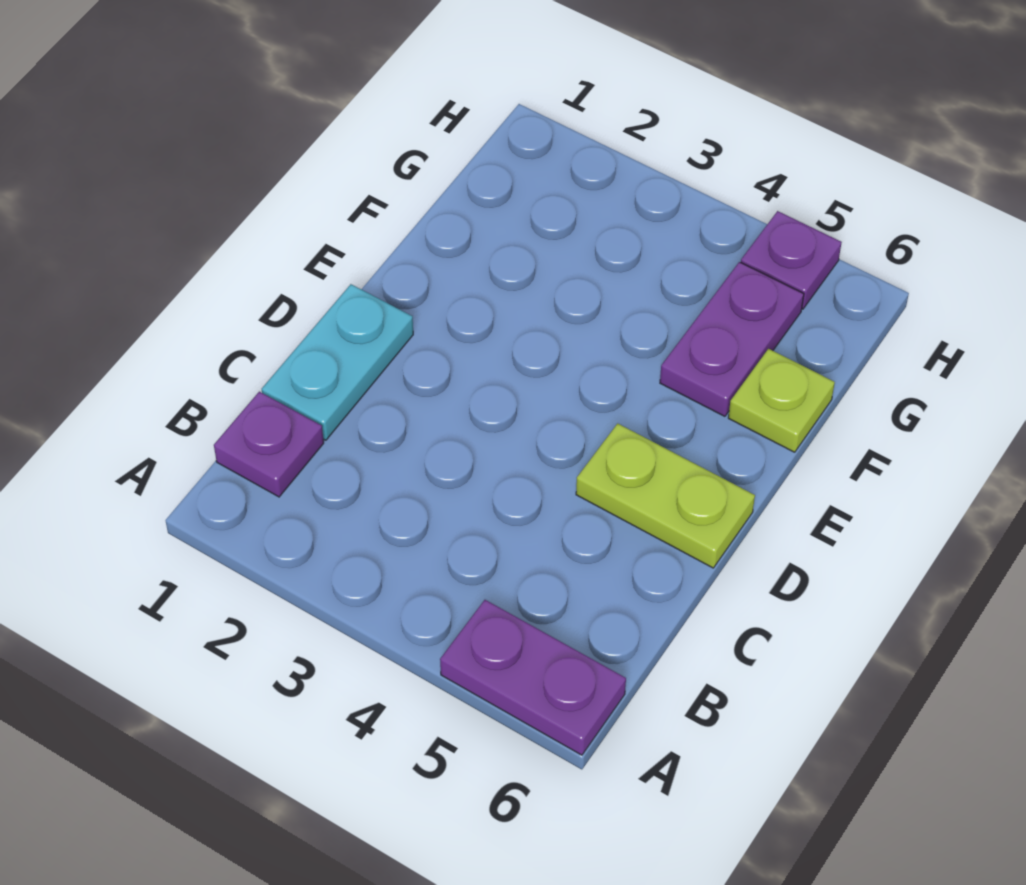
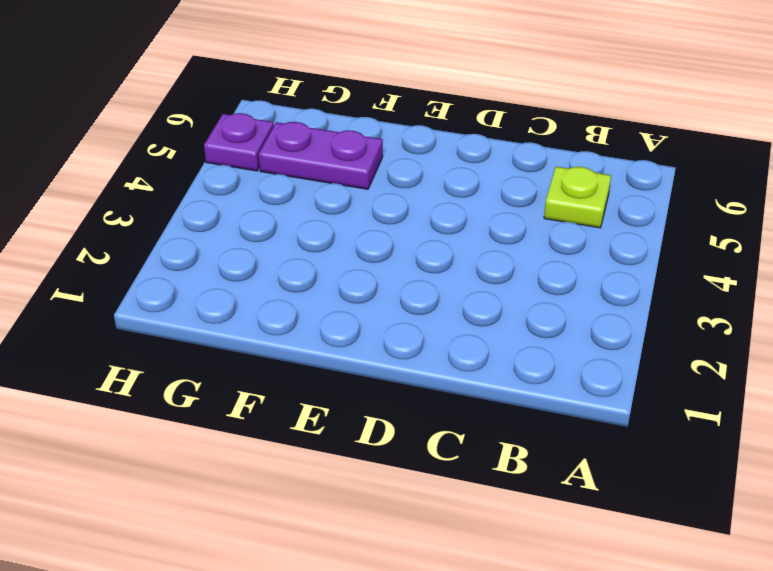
lime plate B5 level 1 -> lime plate F6 level 1
none -> purple plate A5:A6 level 1
none -> purple plate B1 level 1

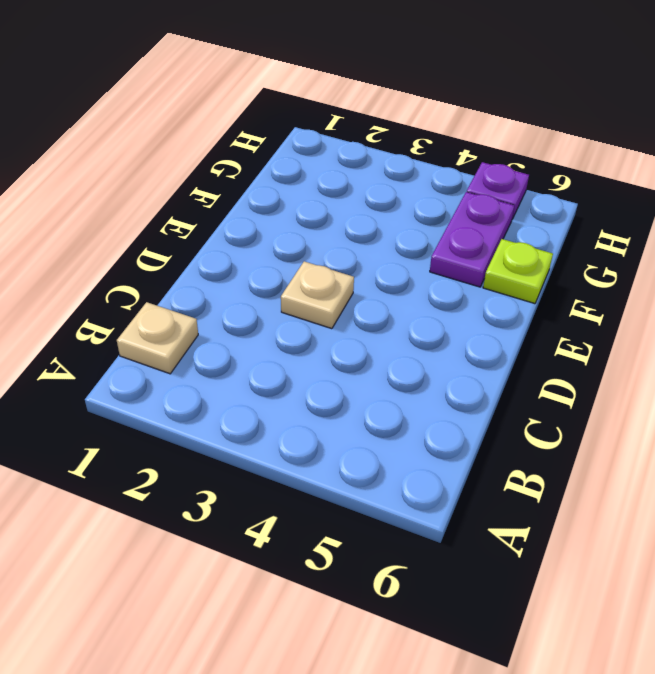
tan plate B1 level 1 -> purple plate B1 level 1
tan plate D3 level 1 -> none
none -> purple plate A5:A6 level 1
none -> cyan plate C1:D1 level 1

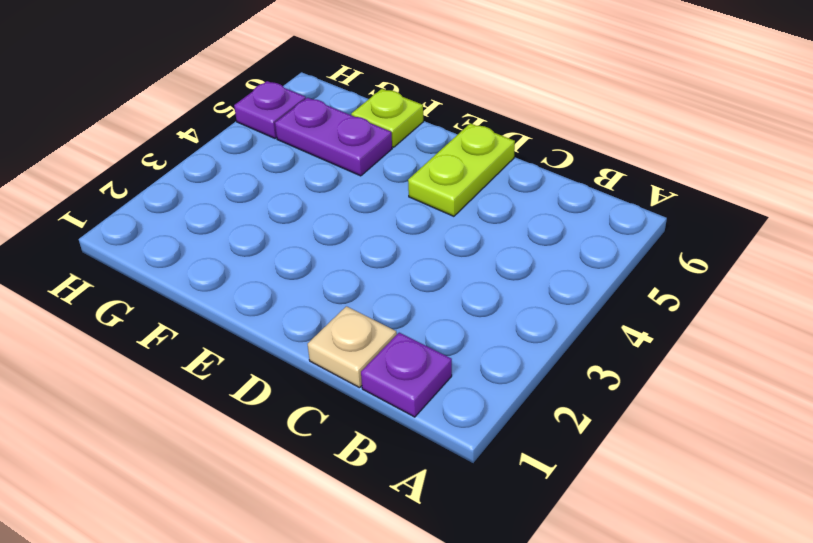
tan plate C1 level 1 -> cyan plate C1:D1 level 1
none -> purple plate A5:A6 level 1

